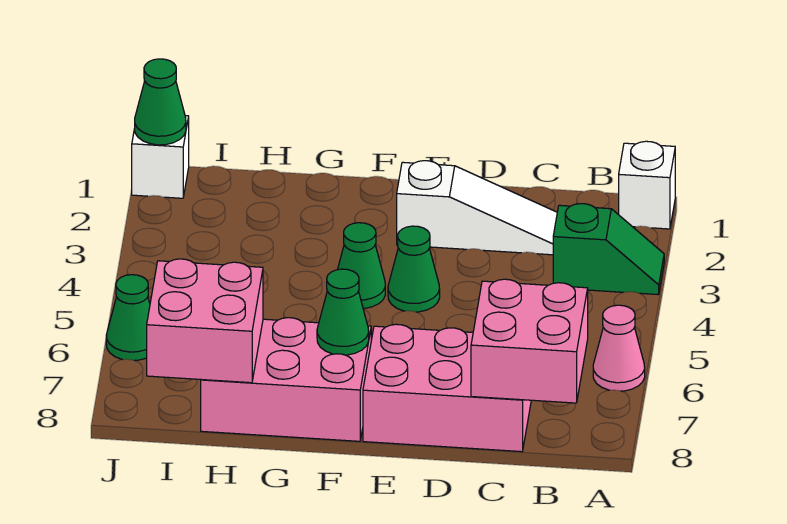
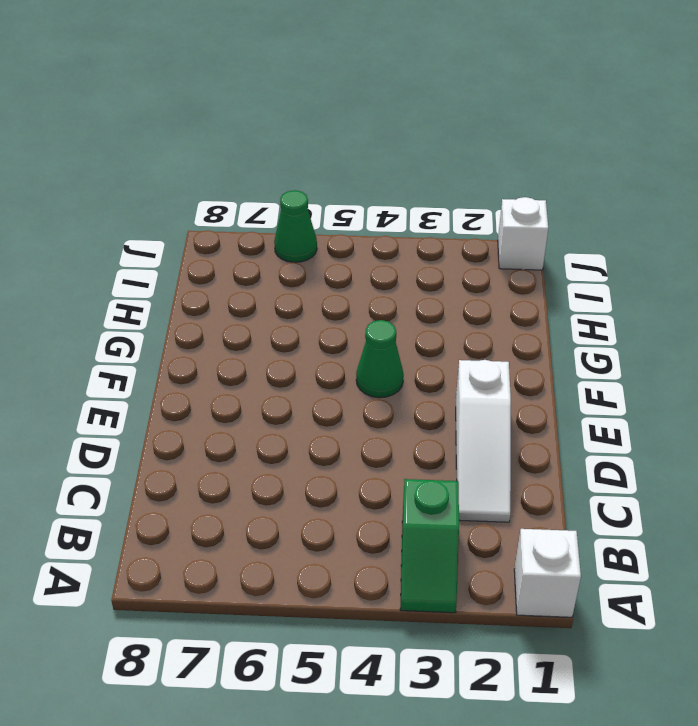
none -> pink cone A6 level 1
none -> pink brick C7:E8 level 1
none -> green cone E4 level 1

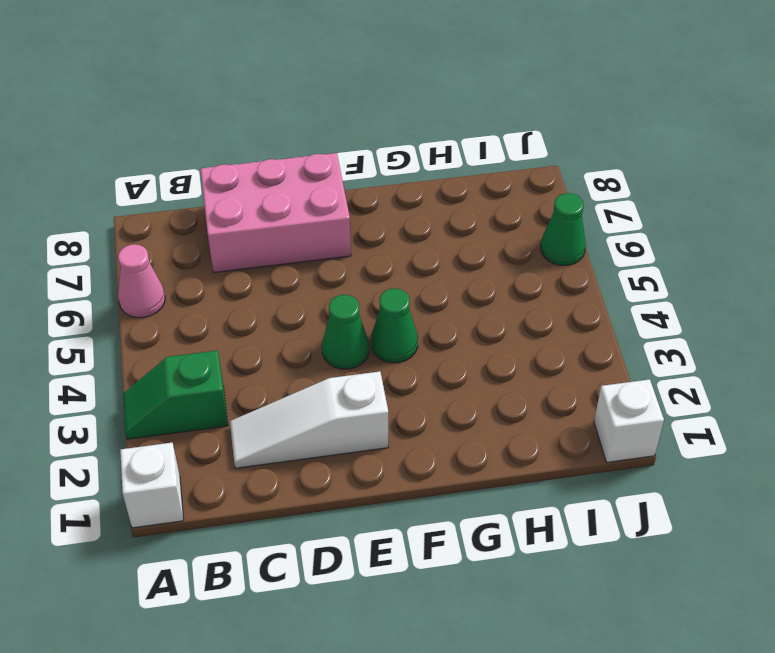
none -> pink brick F7:H8 level 1
none -> pink brick B7:C8 level 2
none -> green cone F7 level 2

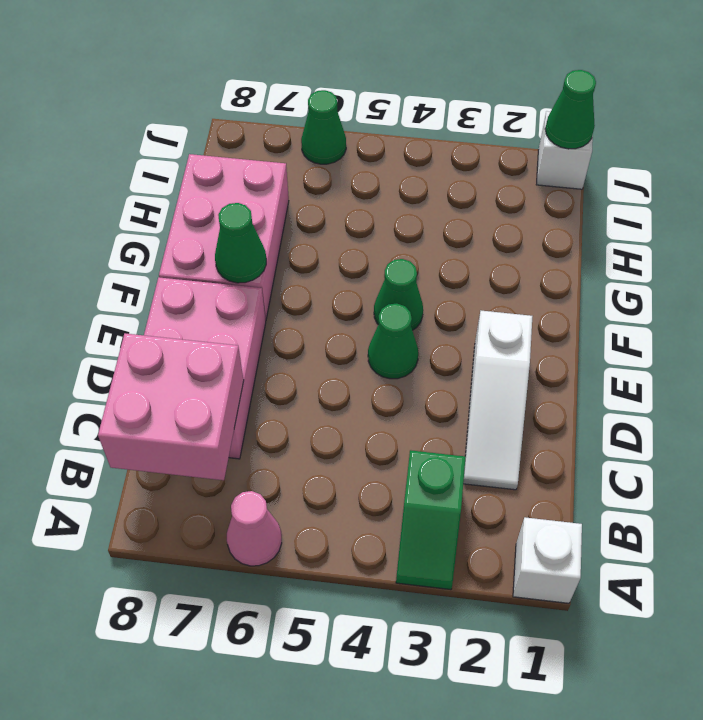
none -> pink brick H7:I8 level 2

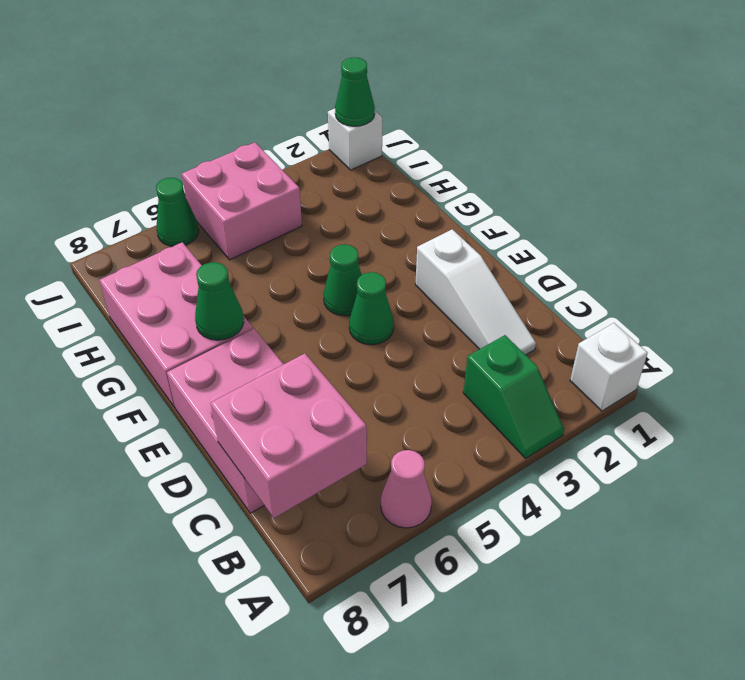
pink brick I4:J5 level 1 -> pink brick H7:I8 level 2

